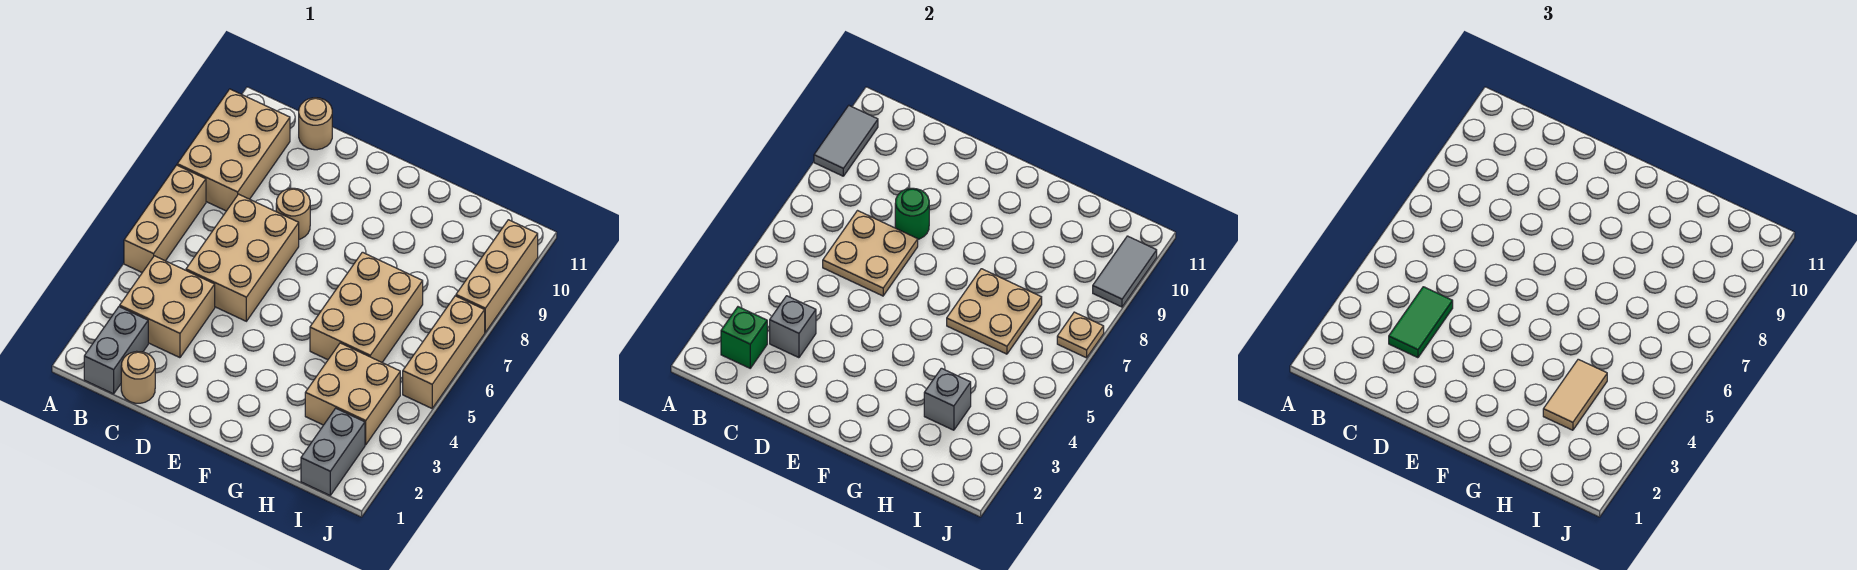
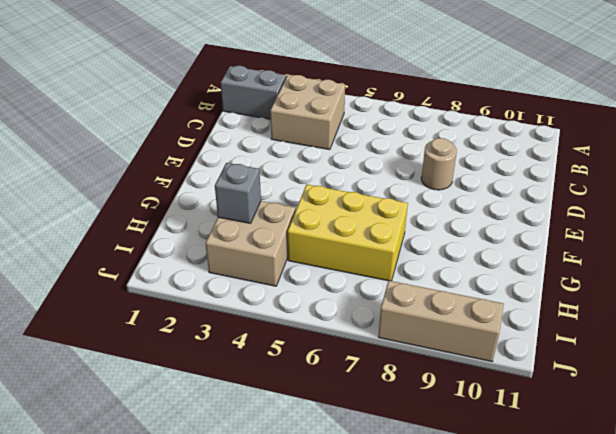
yellow brick G5:H7 level 1 -> tan brick G5:H7 level 1
none -> tan brick A5:A7 level 1
none -> tan brick A8:B10 level 1
none -> tan round brick C1 level 1

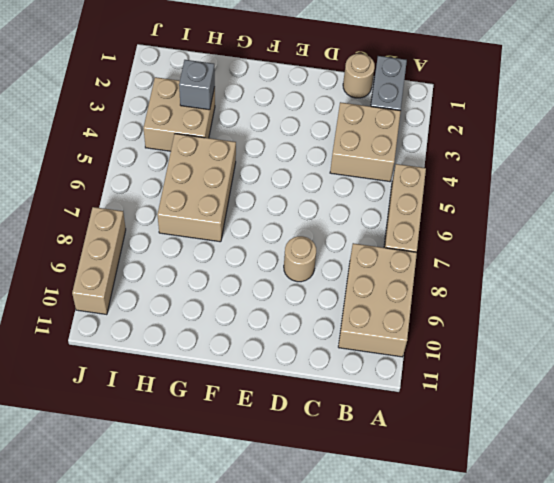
none -> tan brick C5:D7 level 1
none -> tan round brick C11 level 1
none -> grey brick I1:I2 level 1

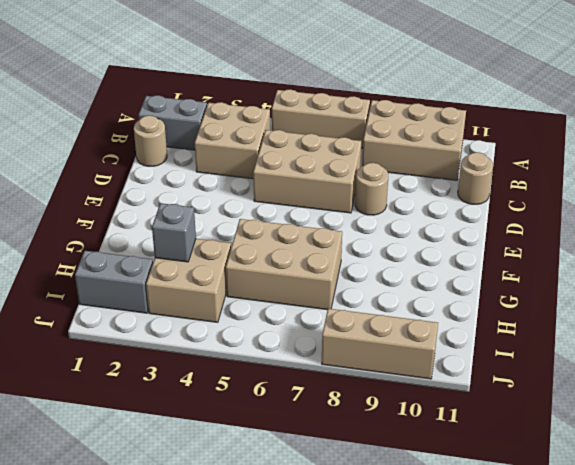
none -> tan brick J5:J7 level 1
none -> grey tile A9:A10 level 2
none -> green brick B2 level 2

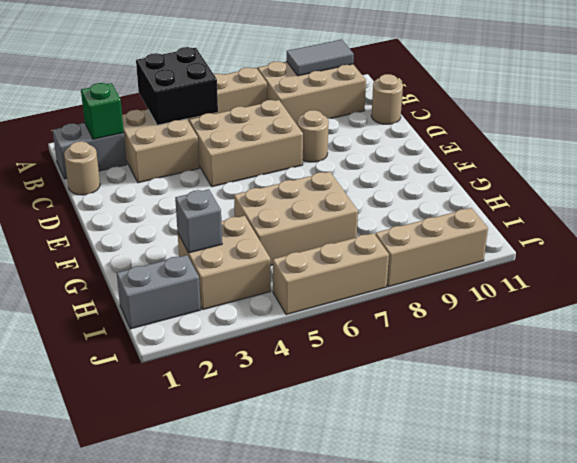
black brick A4:B5 level 2 -> none
none -> grey brick C3 level 2
none -> tan plate C6:D7 level 2
none -> green round brick D8 level 2

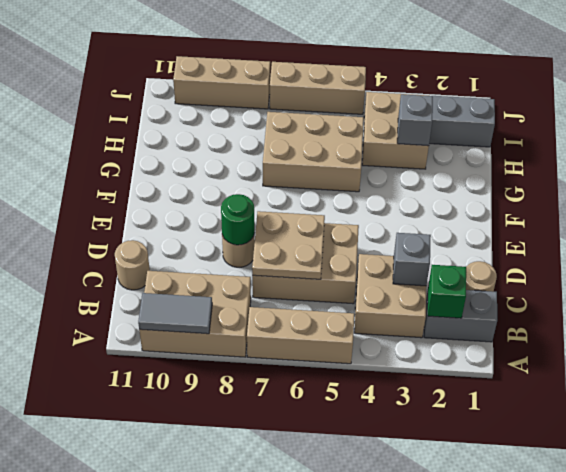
none -> tan plate G6:H7 level 2
none -> tan plate J7 level 2
none -> grey tile J9:J10 level 2

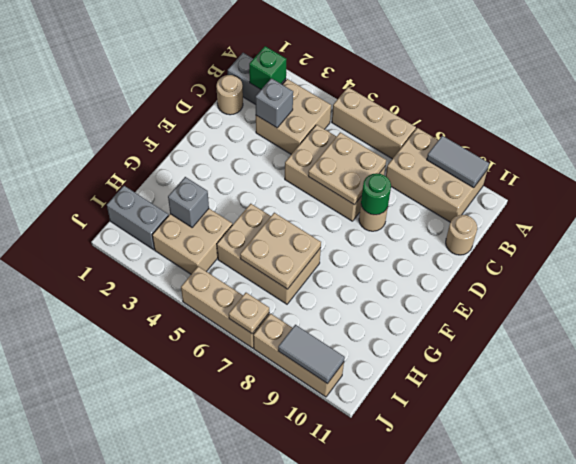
none -> green tile C3:C4 level 3
none -> tan tile H3:H4 level 3

